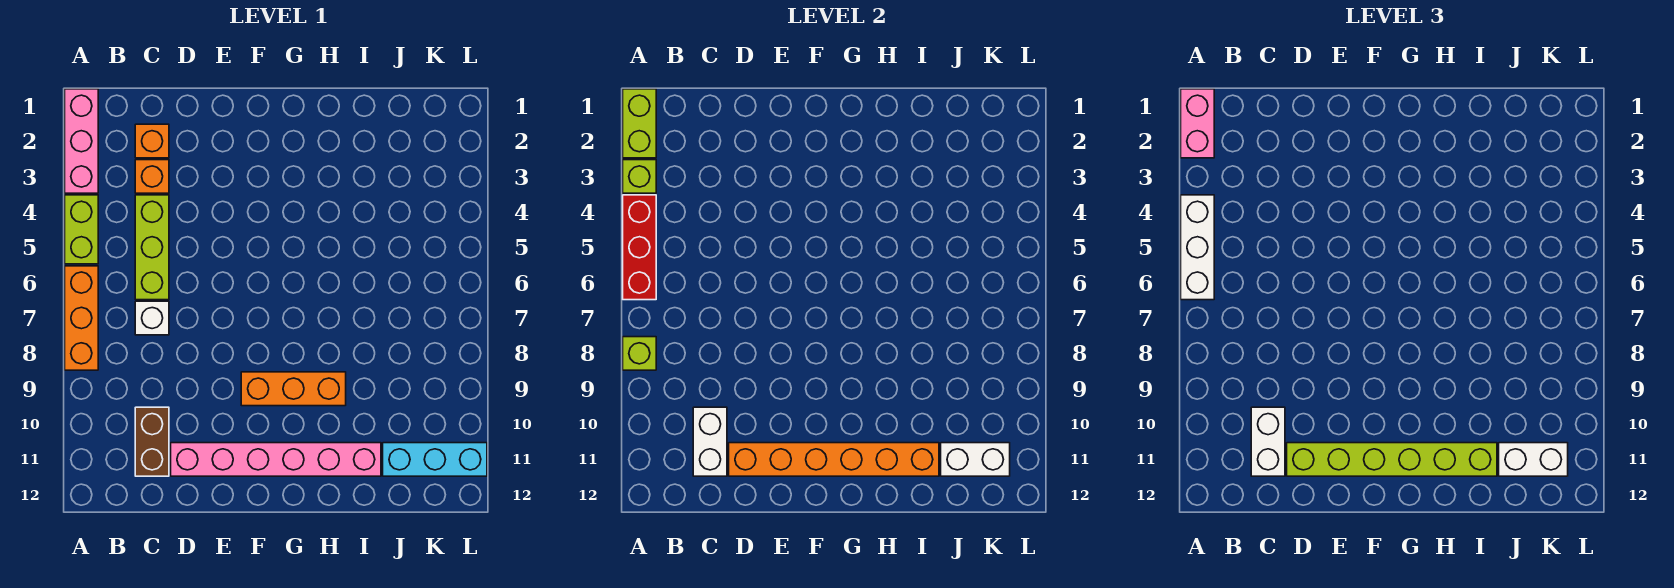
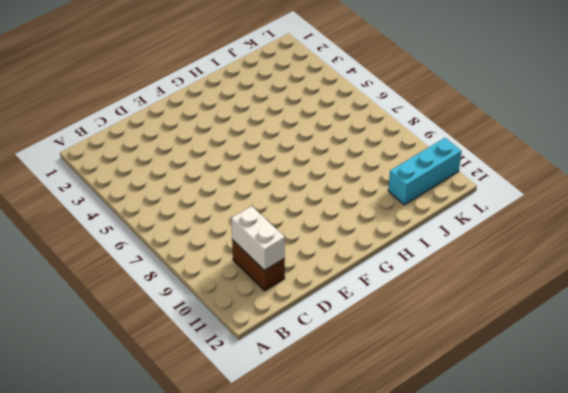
none -> pink brick A1:A3 level 1
none -> lime brick A4:A5 level 1
none -> orange brick A6:A8 level 1

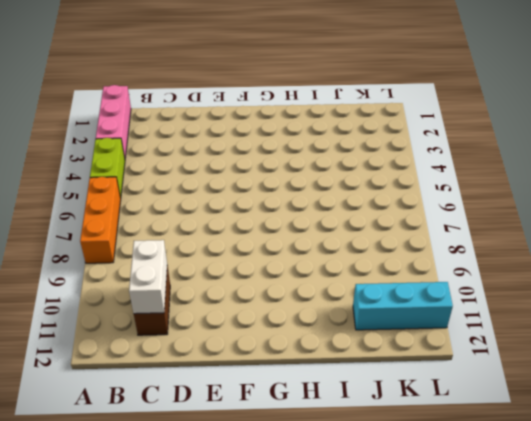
none -> orange brick C2 level 1
none -> orange brick C3 level 1
none -> lime brick C4:C6 level 1

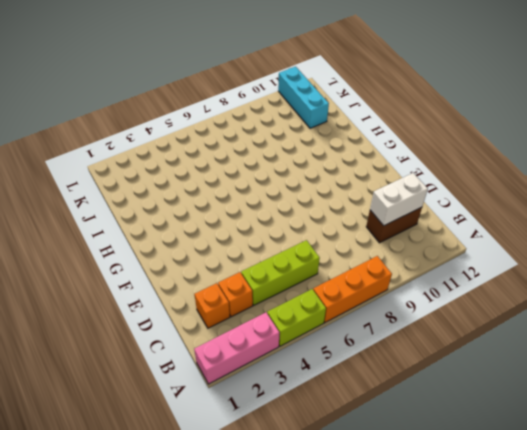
none -> white brick C7 level 1
none -> pink brick D11:I11 level 1
none -> orange brick F9:H9 level 1

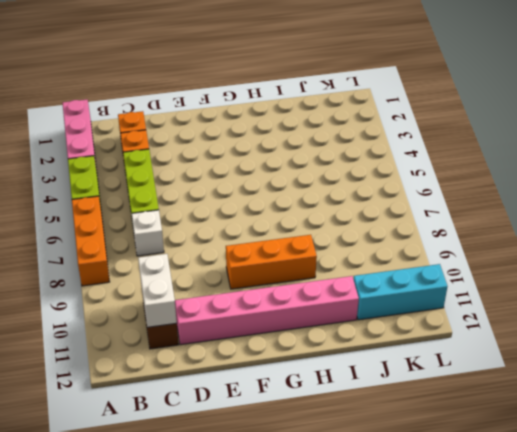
none -> lime brick A1:A2 level 2
none -> lime brick A3 level 2
none -> red brick A4:A6 level 2

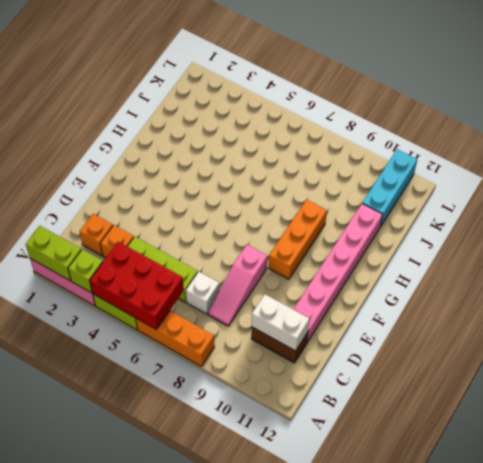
red brick A4:B6 level 2 -> red brick A4:A6 level 2
pink slope C8:E8 level 1 top E -> none
none -> lime brick A8 level 2
none -> orange brick D11:I11 level 2
none -> white brick J11:K11 level 2

